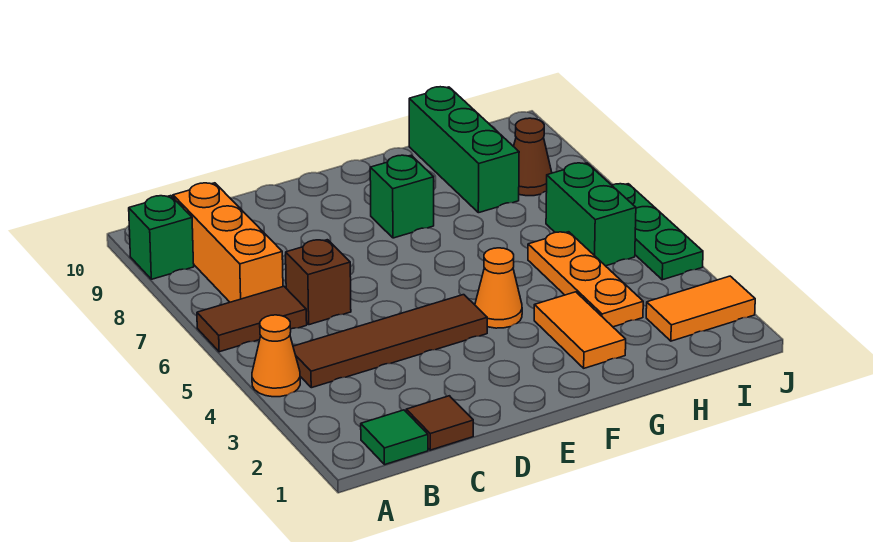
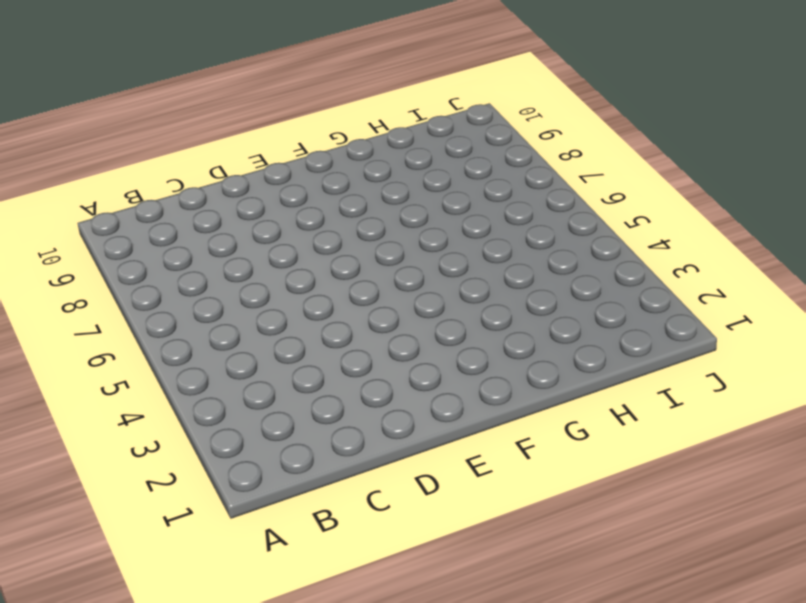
none -> orange cone A4 level 1
none -> brown tile A6:B6 level 1
none -> green brick A9 level 1

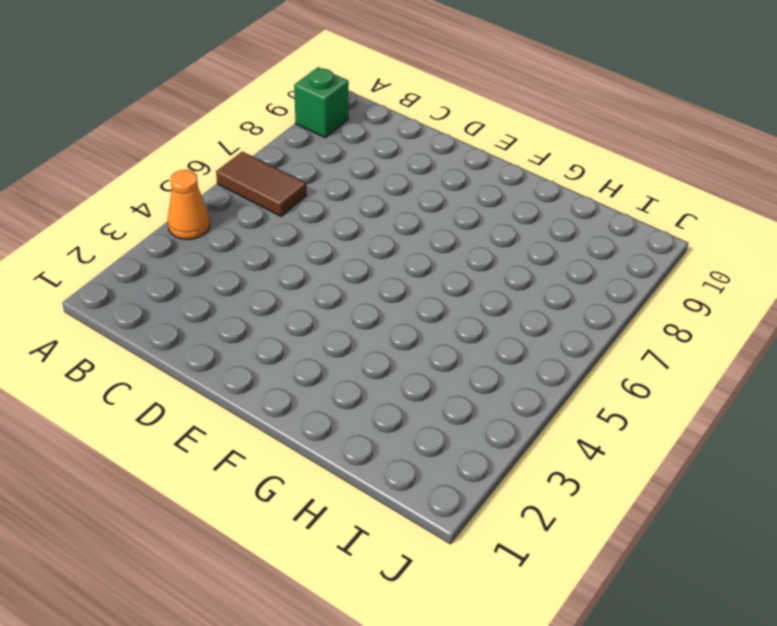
none -> green tile B1 level 1
none -> brown tile B4:E4 level 1
none -> orange brick B7:B9 level 1

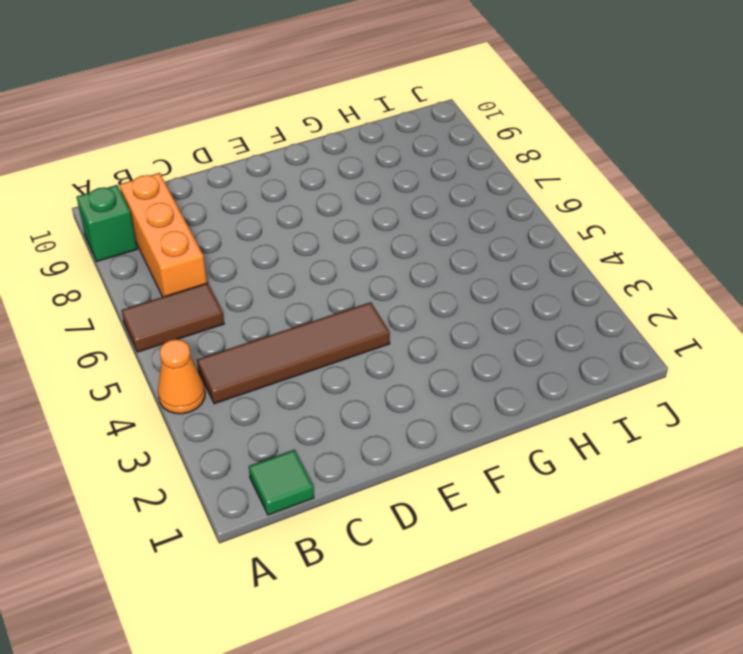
none -> brown tile C1 level 1
none -> brown brick C6 level 1
none -> orange cone F4 level 1

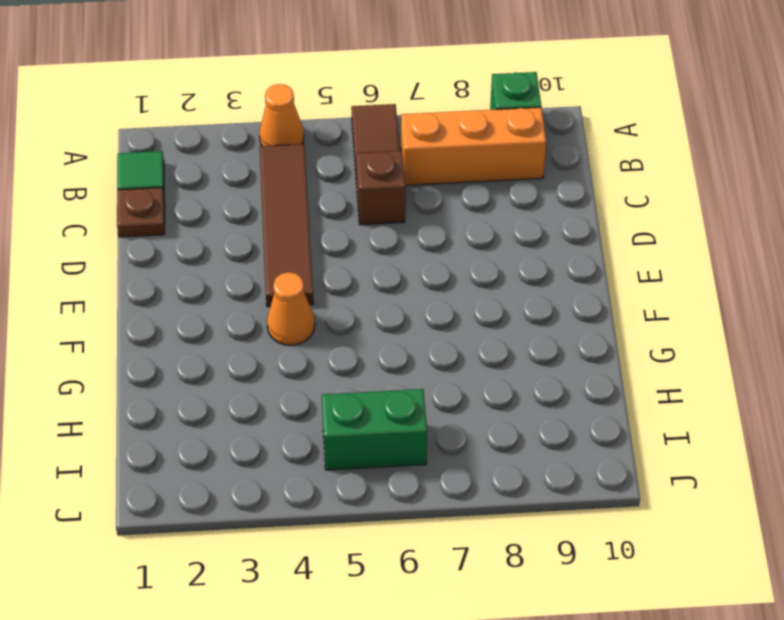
brown plate C1 level 1 -> brown tile C1 level 1
none -> green brick F8 level 1
none -> orange tile G2:G3 level 1
none -> orange plate H3:H5 level 1

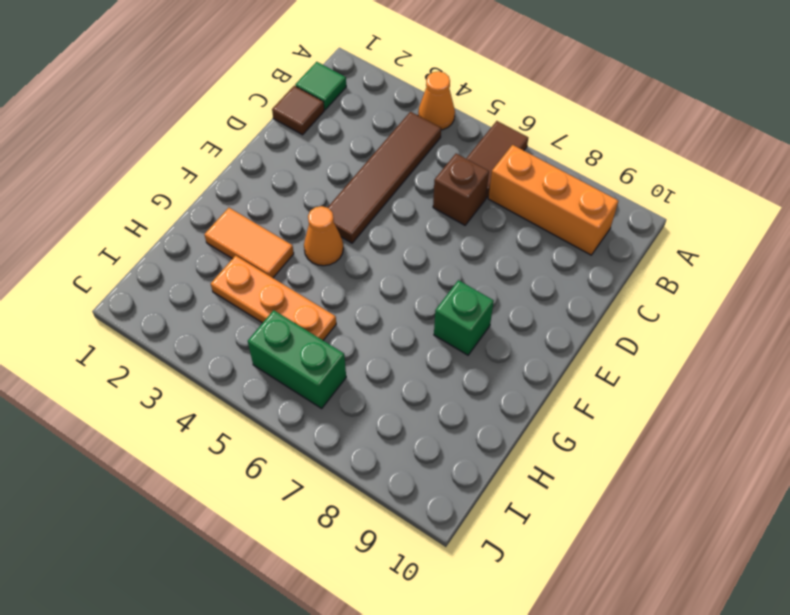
none -> green brick A9 level 1
none -> green brick H8:H10 level 1
none -> orange tile I2:J2 level 1

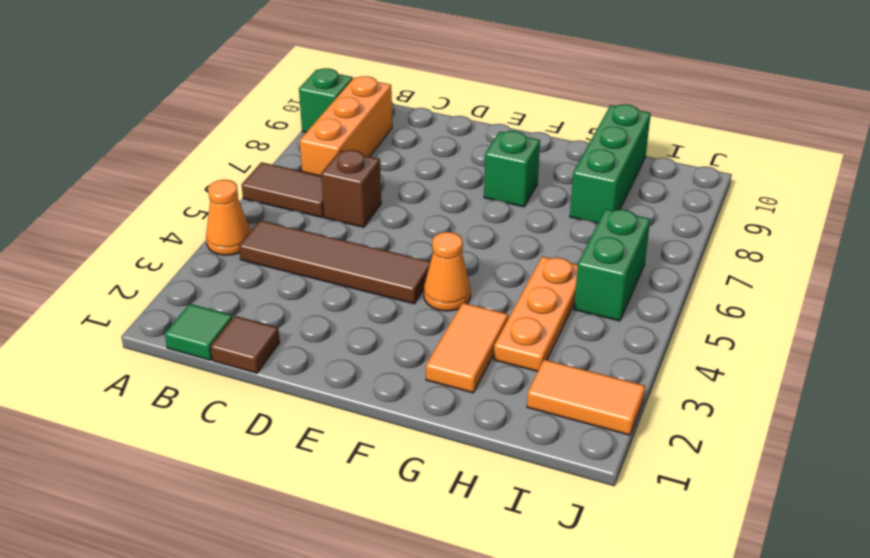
none -> brown cone I8 level 1
none -> green plate J4:J6 level 1

